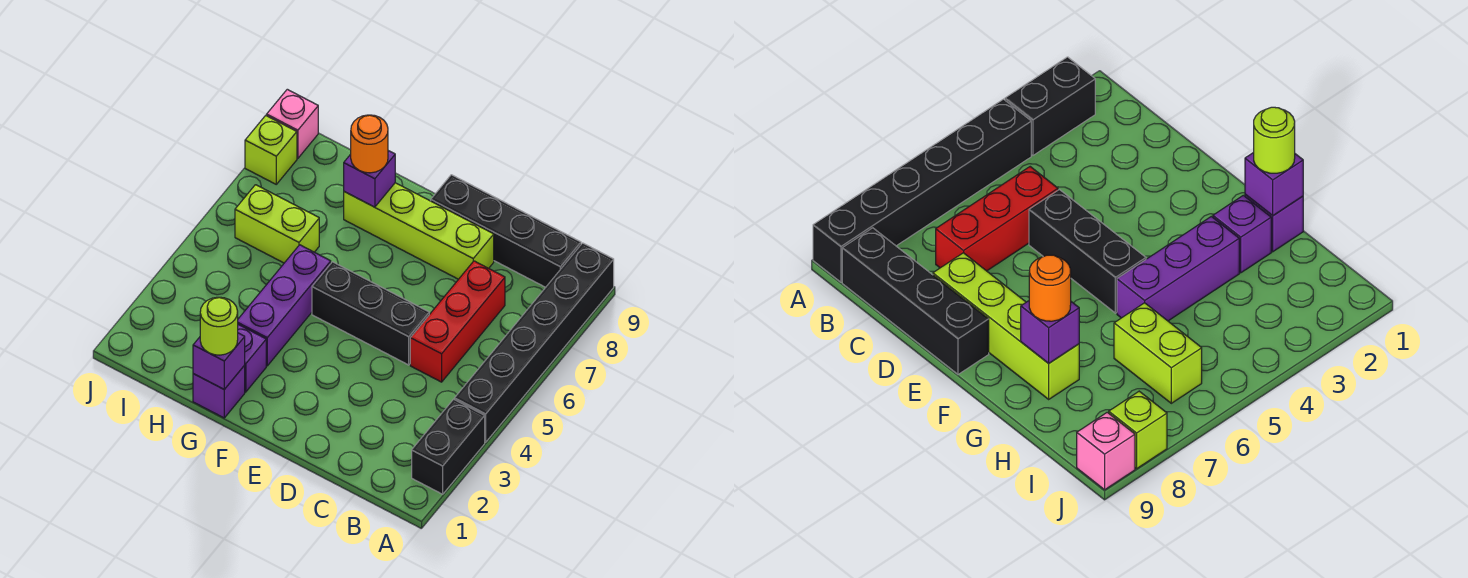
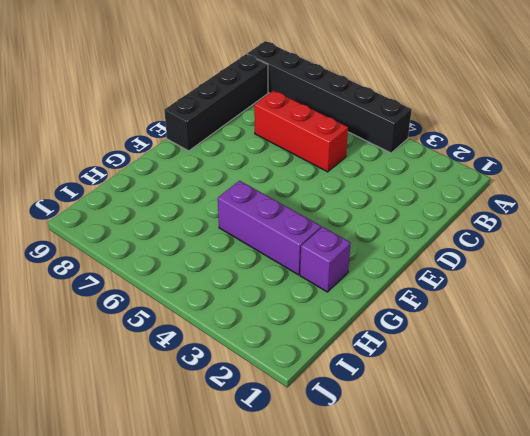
none -> black brick A2:A3 level 1
none -> black brick D5:F5 level 1
none -> lime brick D8:G8 level 1

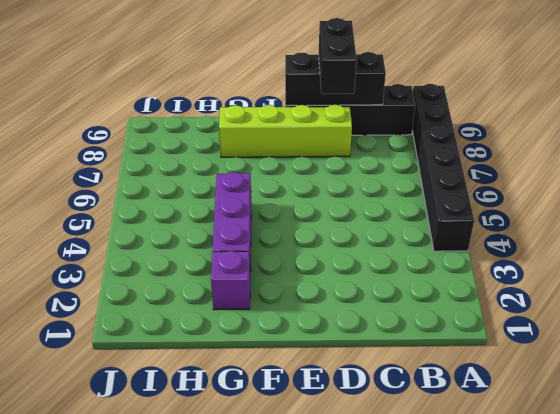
black brick C9:E9 level 2 -> black brick D5:F5 level 1
black brick D8:D9 level 3 -> black brick A2:A3 level 1
none -> red brick C5:C7 level 1
none -> purple brick G1 level 1
none -> lime brick H6:I6 level 1

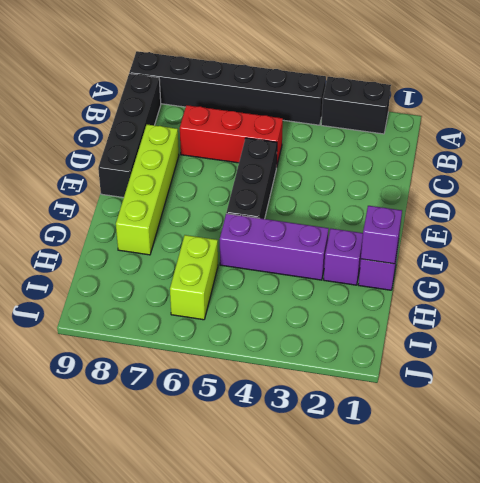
none -> lime brick J8 level 1
none -> pink brick J9 level 1
none -> purple brick G8 level 2

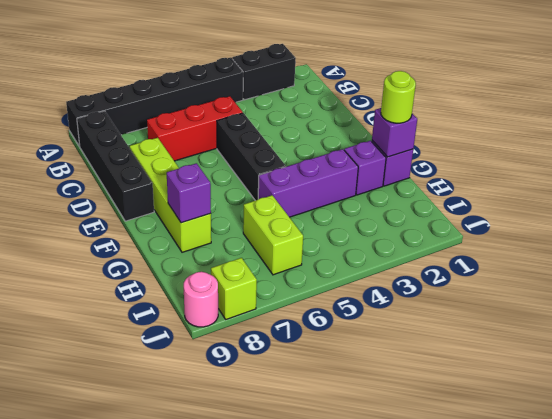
pink round brick J9 level 1 -> pink brick J9 level 1
none -> orange round brick G8 level 3

